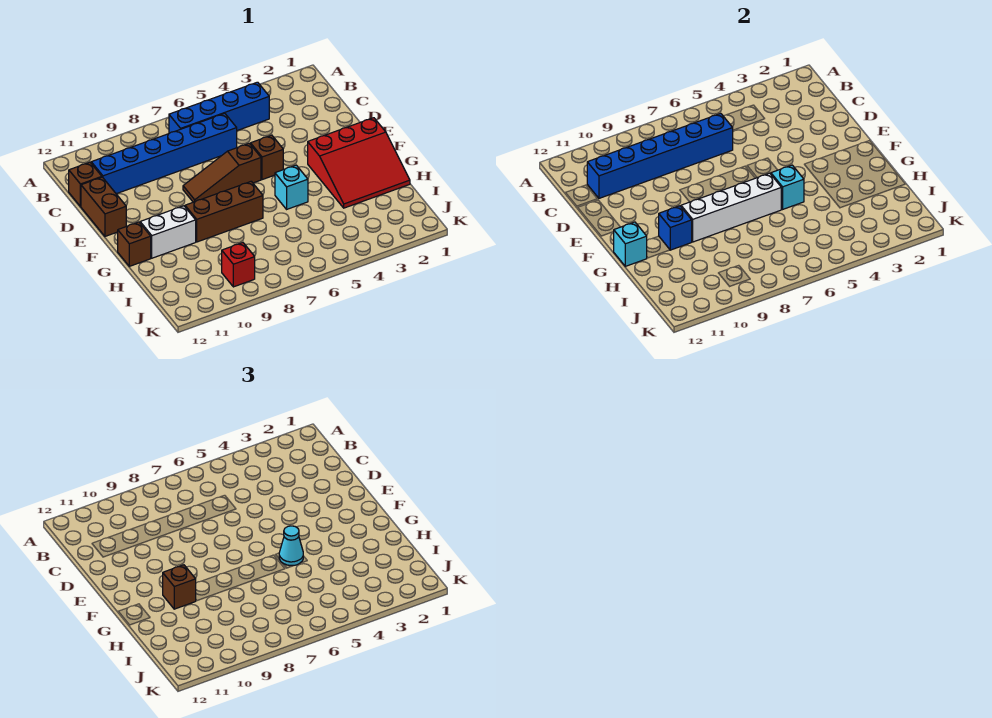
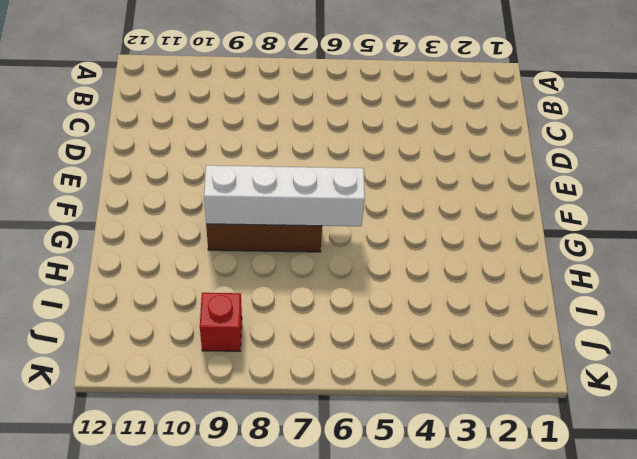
none -> blue brick B4:B7 level 1
none -> blue brick C6:C11 level 1
none -> brown brick C12 level 1

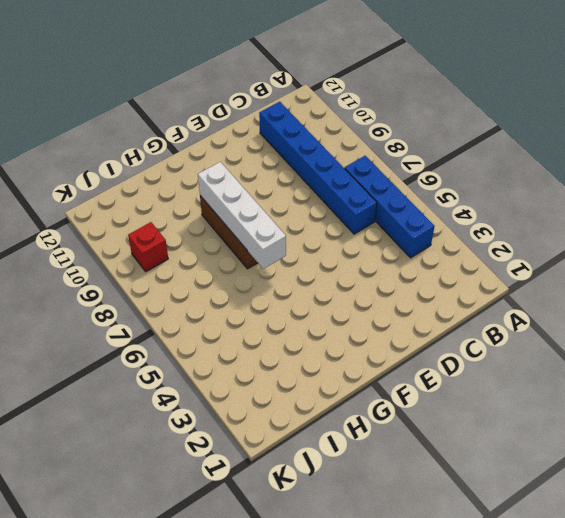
none -> brown brick C12 level 1
none -> brown brick D12:E12 level 1
none -> brown brick E5 level 1

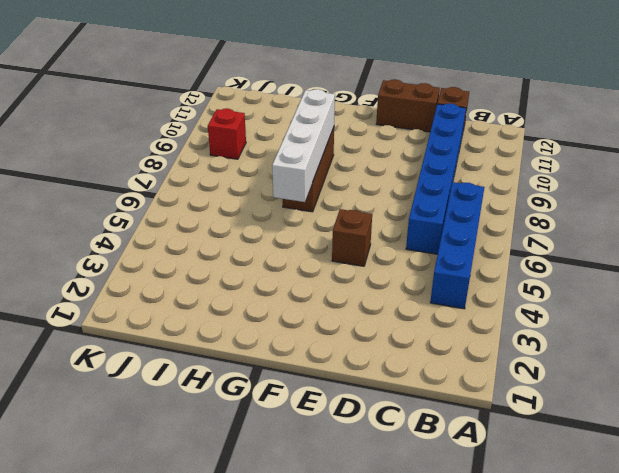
none -> brown slope E6:E8 level 1 top 6
none -> red slope F1:H3 level 1 top F
none -> cyan brick G5 level 1

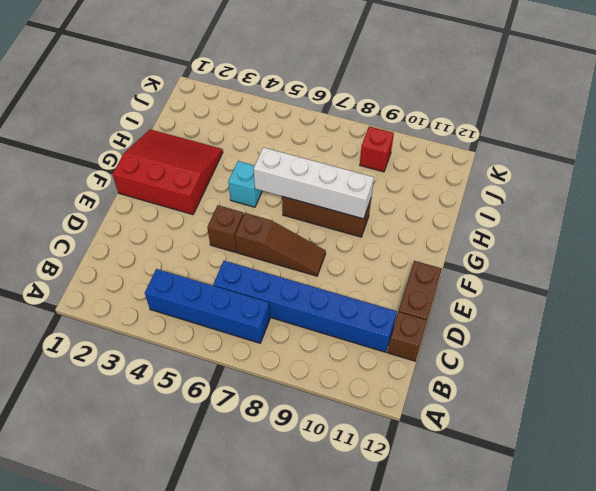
none -> white brick G10:G11 level 1
none -> brown brick G12 level 1
none -> blue brick C6:C11 level 2

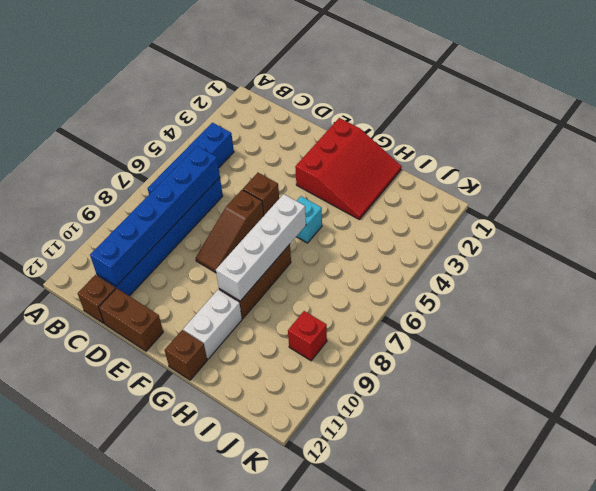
none -> cyan brick G5 level 2
none -> blue brick G10 level 2
none -> cyan brick G12 level 2

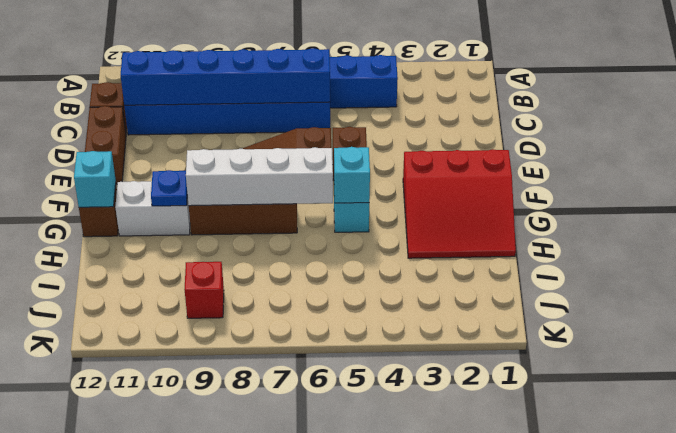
blue plate G10 level 2 -> blue brick G10 level 2
none -> cyan cone G5 level 3
none -> brown brick G10 level 3

